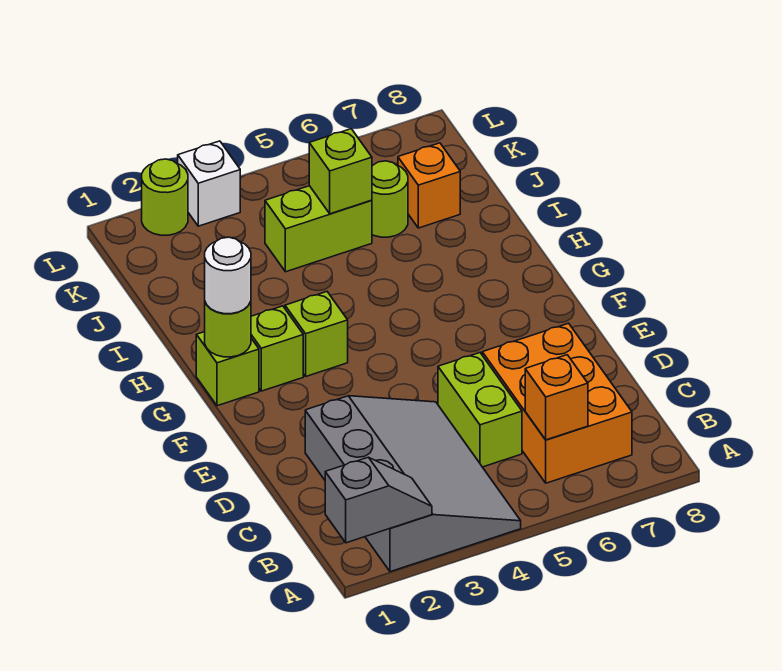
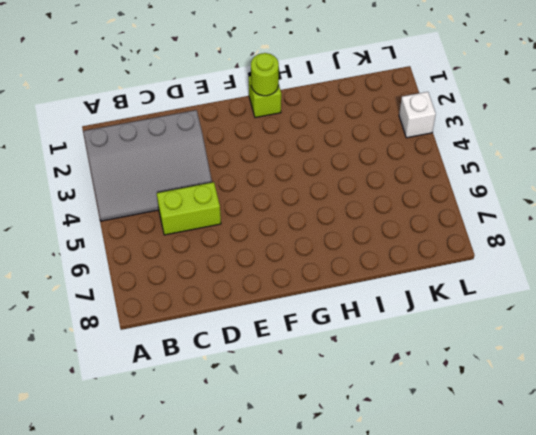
none -> orange brick B6:D7 level 1
none -> lime brick G2 level 1
none -> lime brick G3 level 1

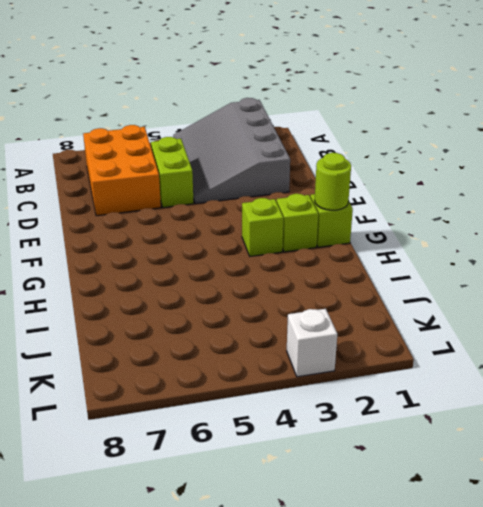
none -> lime brick J4:J5 level 1
none -> lime round brick J6 level 1
none -> orange brick J7 level 1

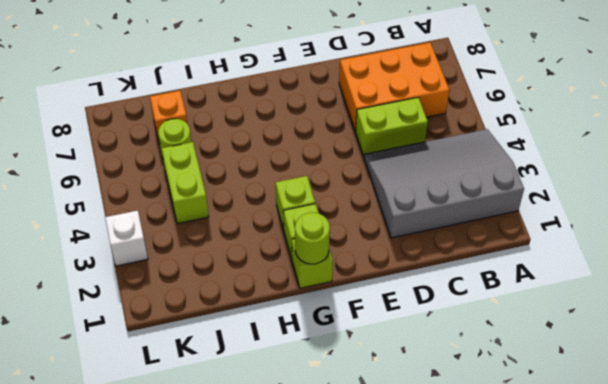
none -> lime round brick L2 level 1
none -> grey slope A1:A2 level 2 top 1
none -> orange brick B6 level 2

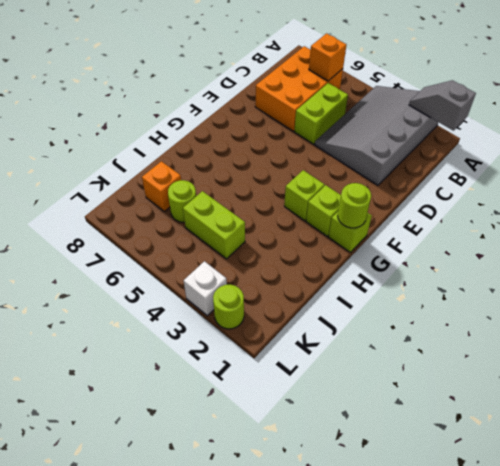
none -> lime brick J5 level 2
none -> white round brick G1 level 3

